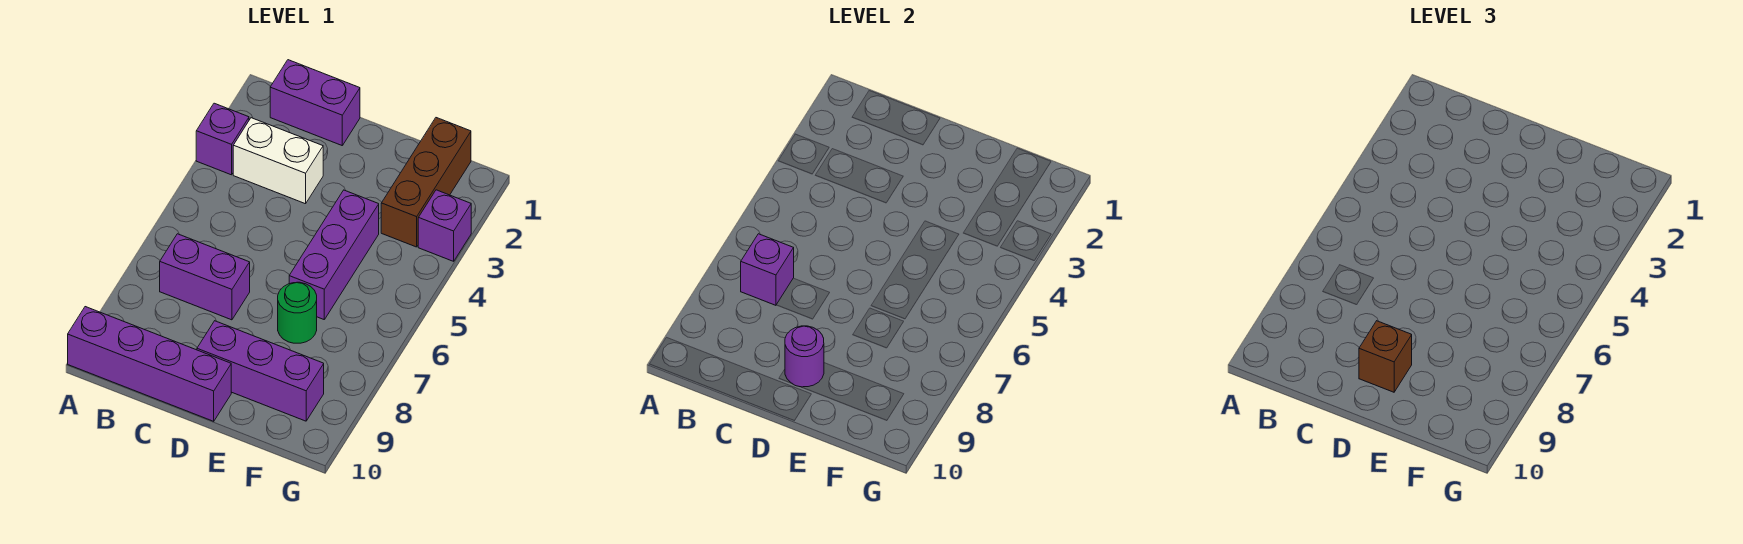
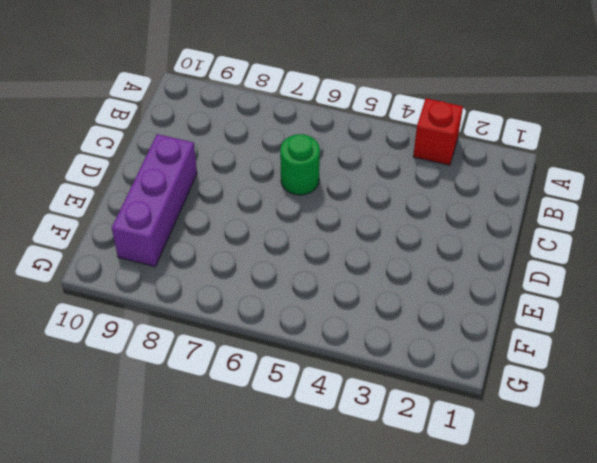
red brick A3 level 1 -> purple brick A3 level 1
green round brick C6 level 1 -> green round brick E7 level 1
none -> purple brick A10:D10 level 1
none -> purple brick B1:C1 level 1
none -> white brick B3:C3 level 1

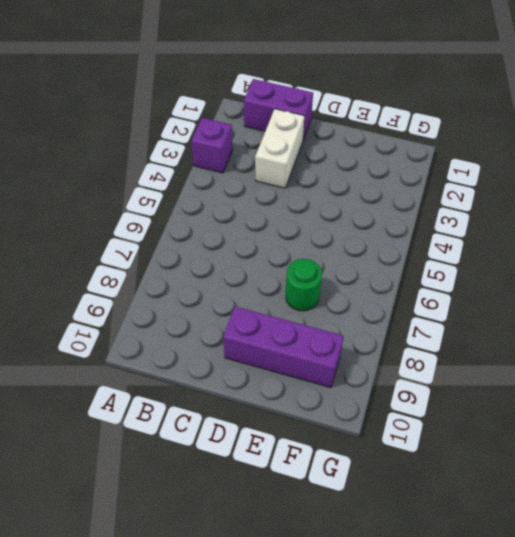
white brick C2:C3 level 1 -> white brick B3:C3 level 1
none -> purple brick A10:D10 level 1
none -> purple brick B7:C7 level 1
none -> purple brick E4:E6 level 1

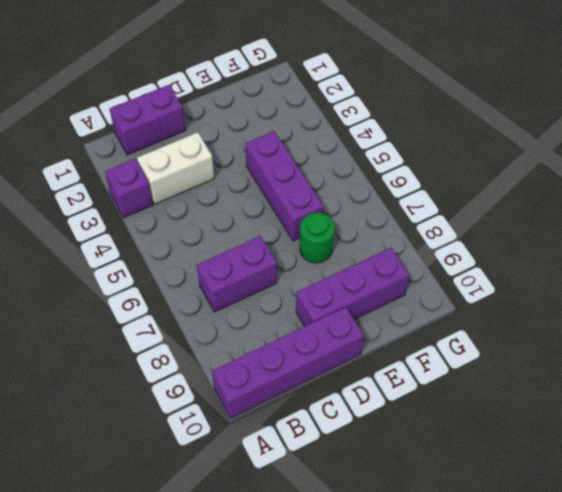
none -> brown brick F1:F3 level 1
none -> purple brick G3 level 1
none -> purple brick B7 level 2

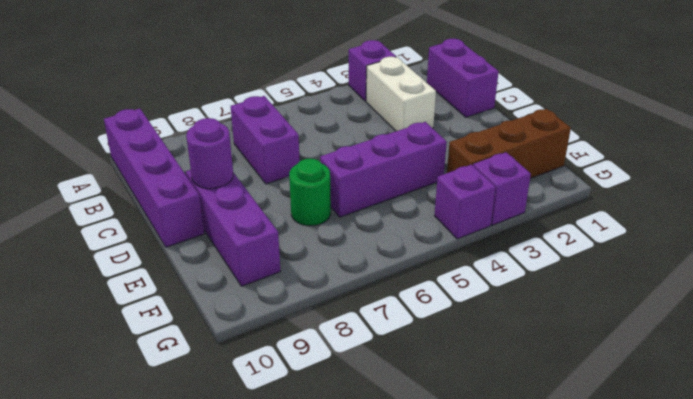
purple brick G4 level 1 -> purple brick B7 level 2
none -> brown brick D9 level 3

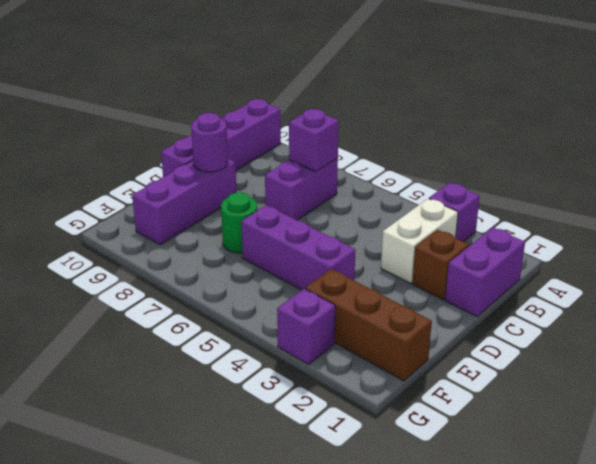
brown brick C2 level 1 -> brown brick D9 level 3

